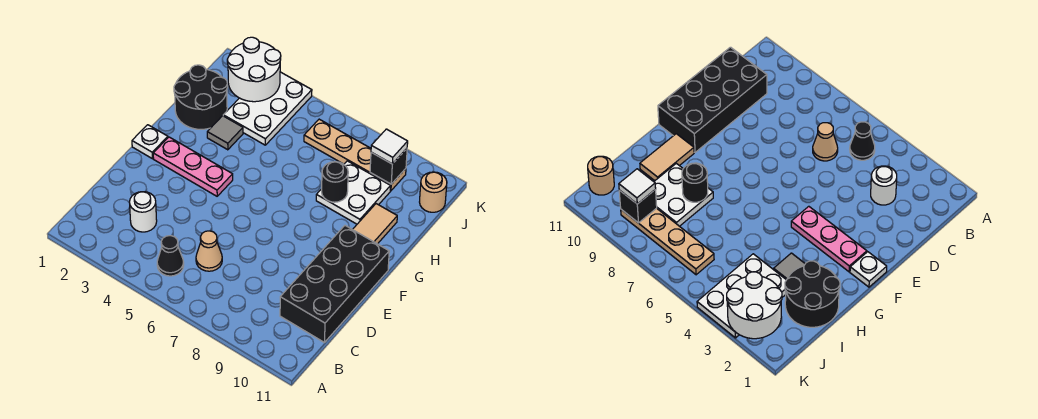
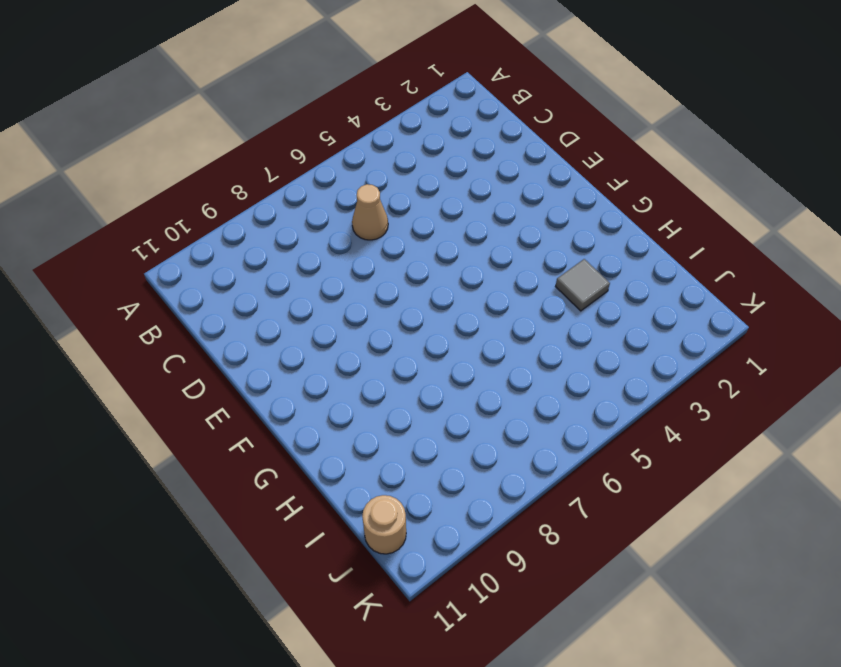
none -> black cone B5 level 1
none -> white round brick C3 level 1
none -> black brick C10:F11 level 1

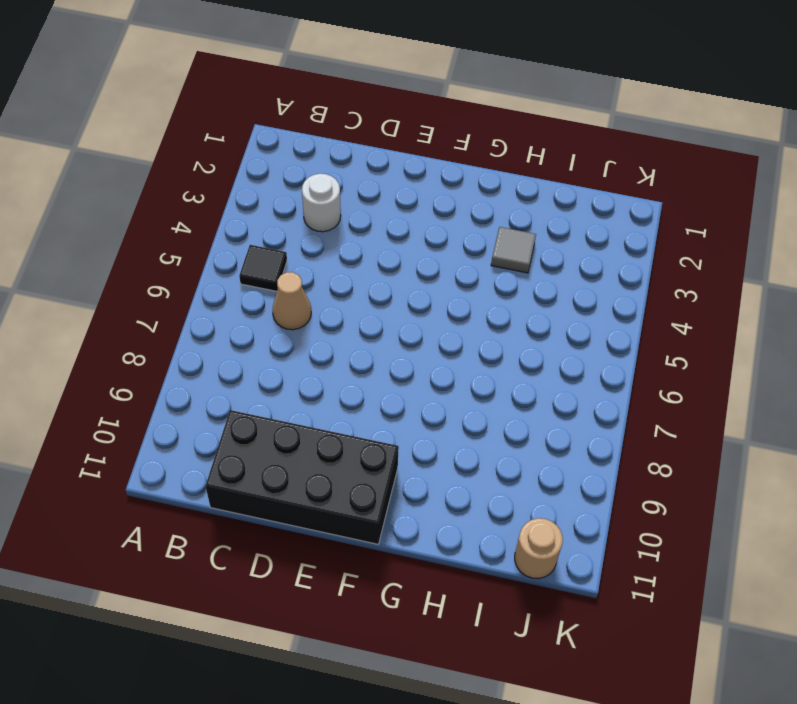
black tile B5 level 1 -> black cone B5 level 1
none -> white plate F1 level 1
none -> pink plate F2:F4 level 1
none -> tan tile G10:H10 level 1

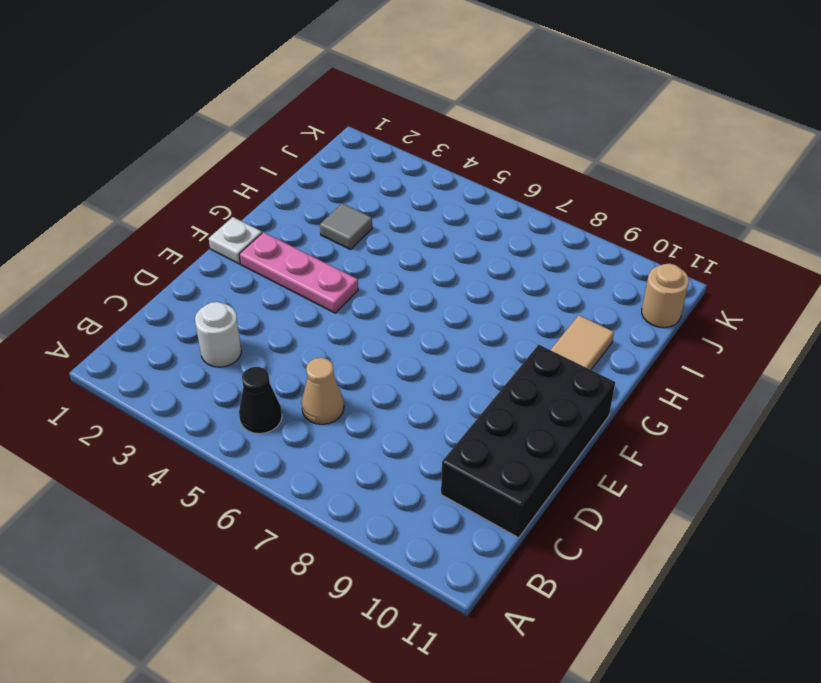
none -> black round brick H1:I2 level 1
none -> white plate H8:I9 level 1
none -> white plate I3:K4 level 1

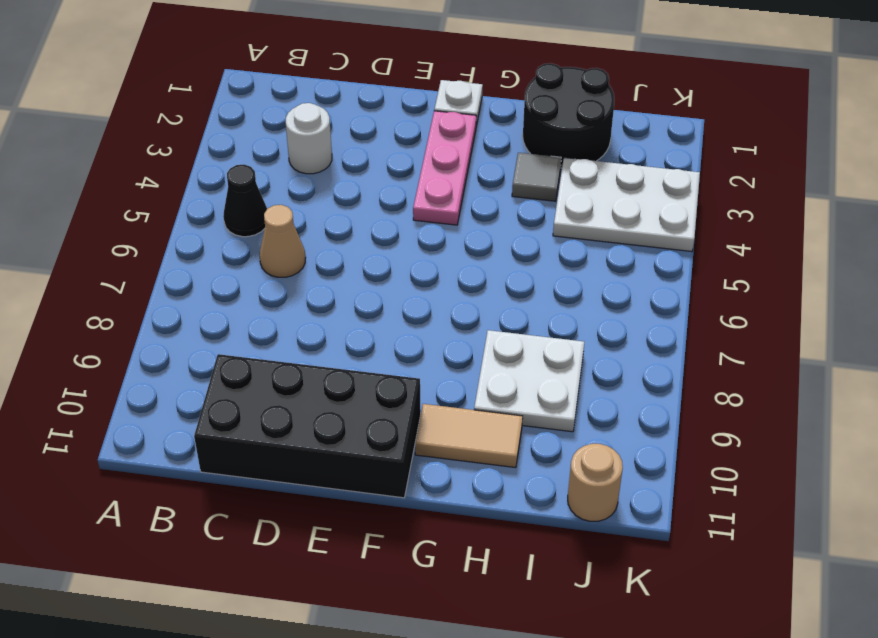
none -> tan plate J6:J9 level 1
none -> black round brick H8 level 2
none -> white round brick J2:K3 level 2

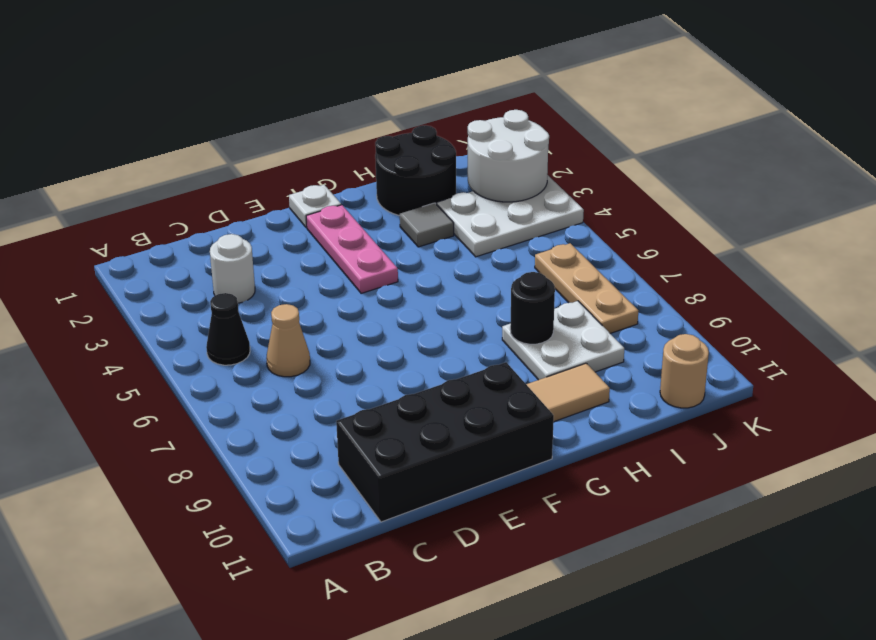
tan plate J6:J8 level 1 -> tan plate J6:J9 level 1
none -> black brick J9 level 2
none -> white tile J9 level 3

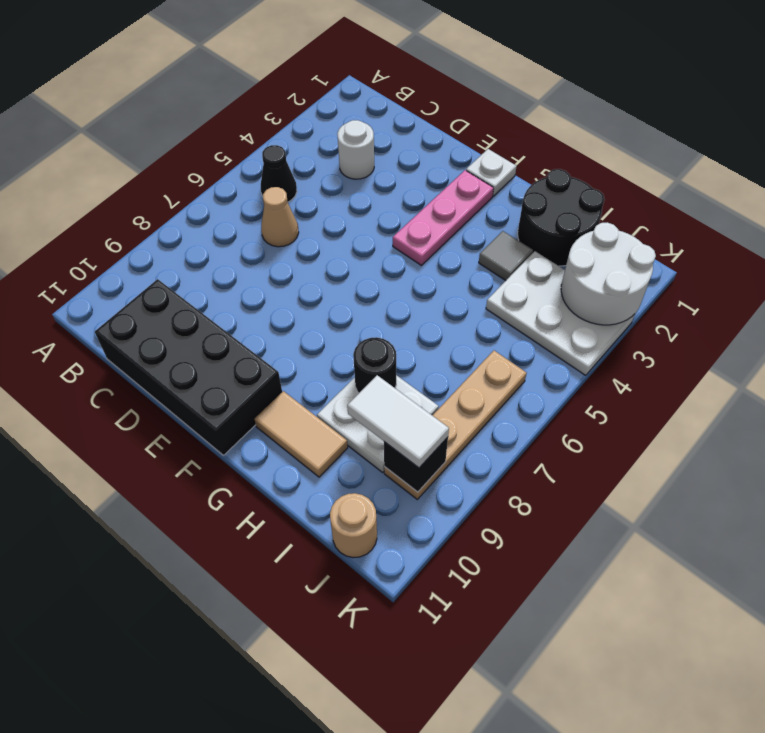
white tile I9:J9 level 3 -> white tile J9 level 3

